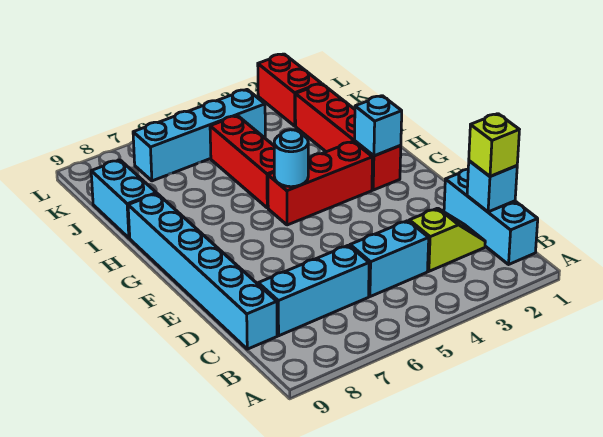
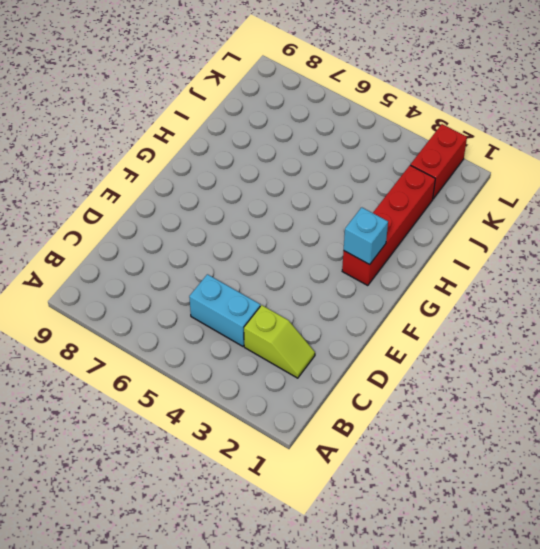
none -> cyan brick B1:D1 level 1
none -> cyan brick C6:C8 level 1
none -> cyan brick C9:H9 level 1

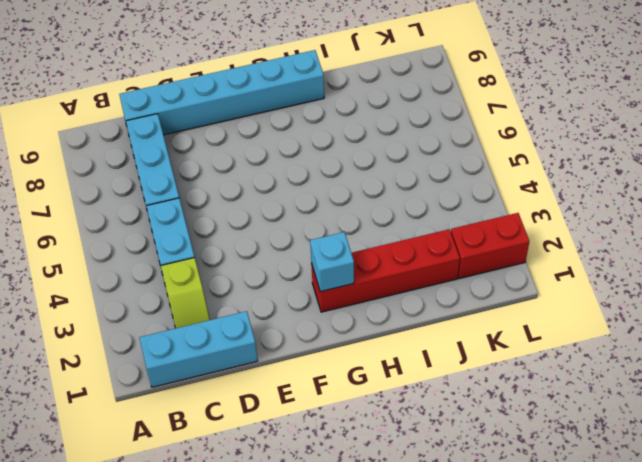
none -> red brick G3:G5 level 1
none -> red brick H5:J5 level 1
none -> cyan brick I9:J9 level 1

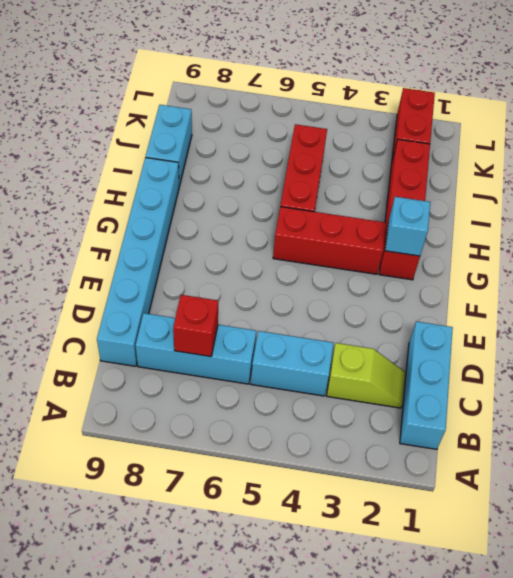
red brick C7 level 2 -> none
none -> cyan brick K4:K7 level 1
none -> cyan brick C1 level 2
none -> cyan round brick G5 level 2

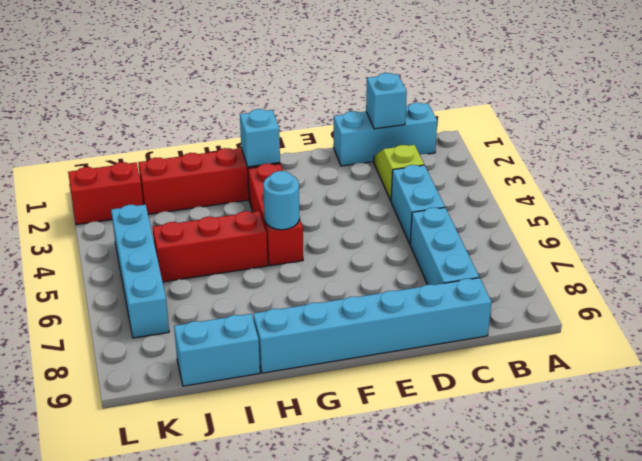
none -> lime brick C1 level 3

